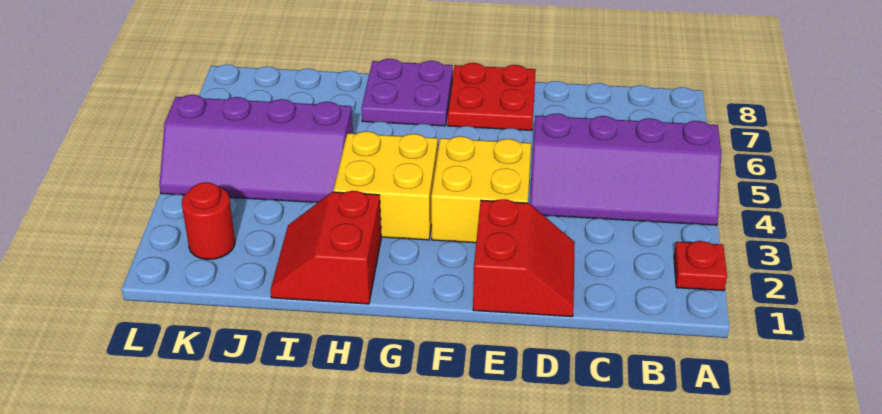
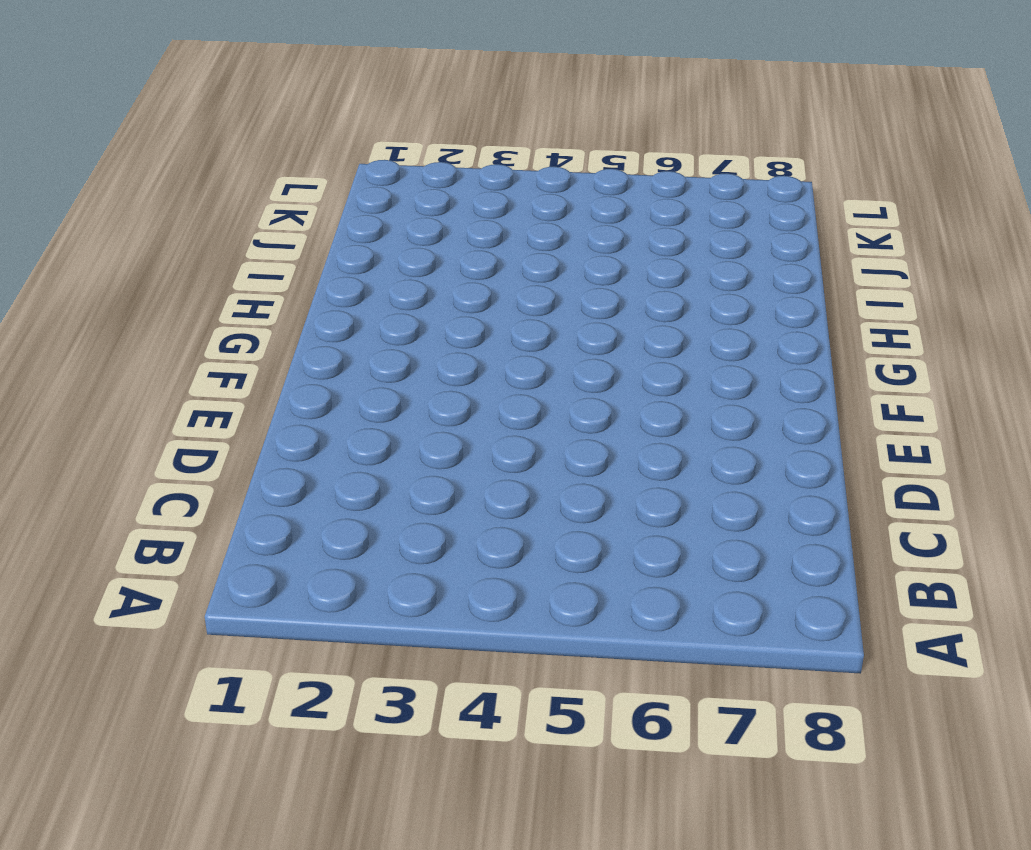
none -> red plate A2 level 1
none -> purple slope A4:D5 level 1 top 5

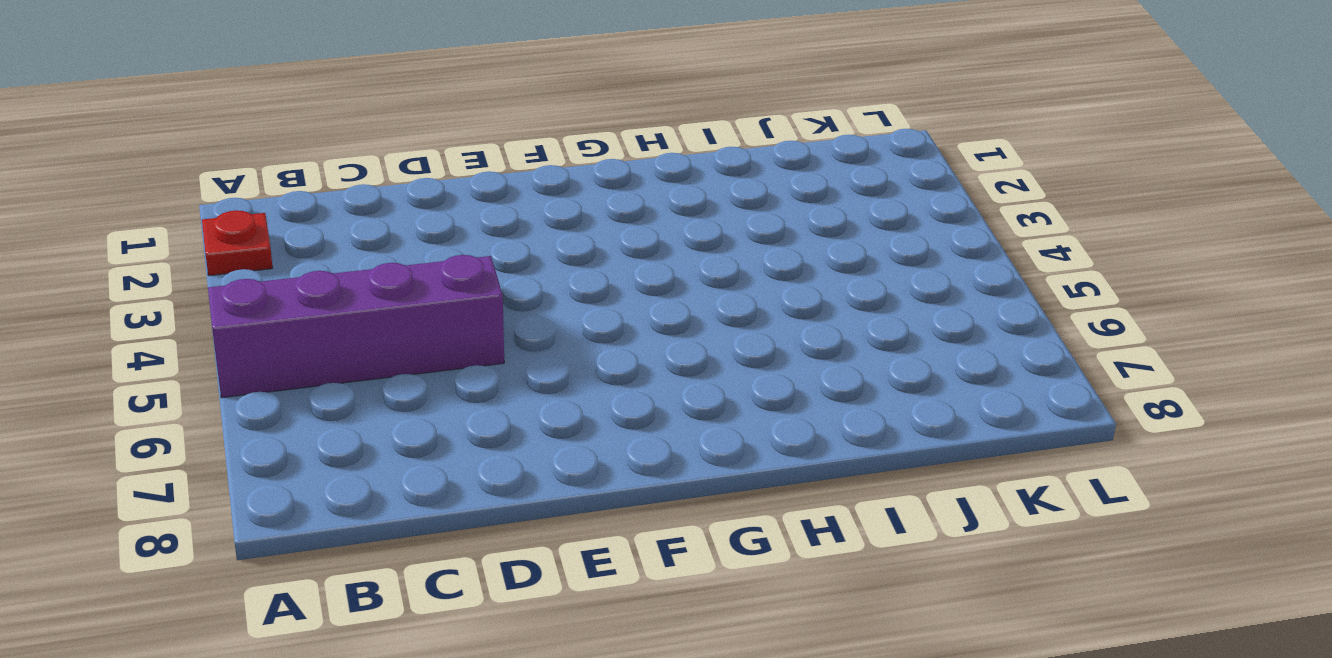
none -> red slope D1:E2 level 1 top E
none -> yellow brick E3:F4 level 1

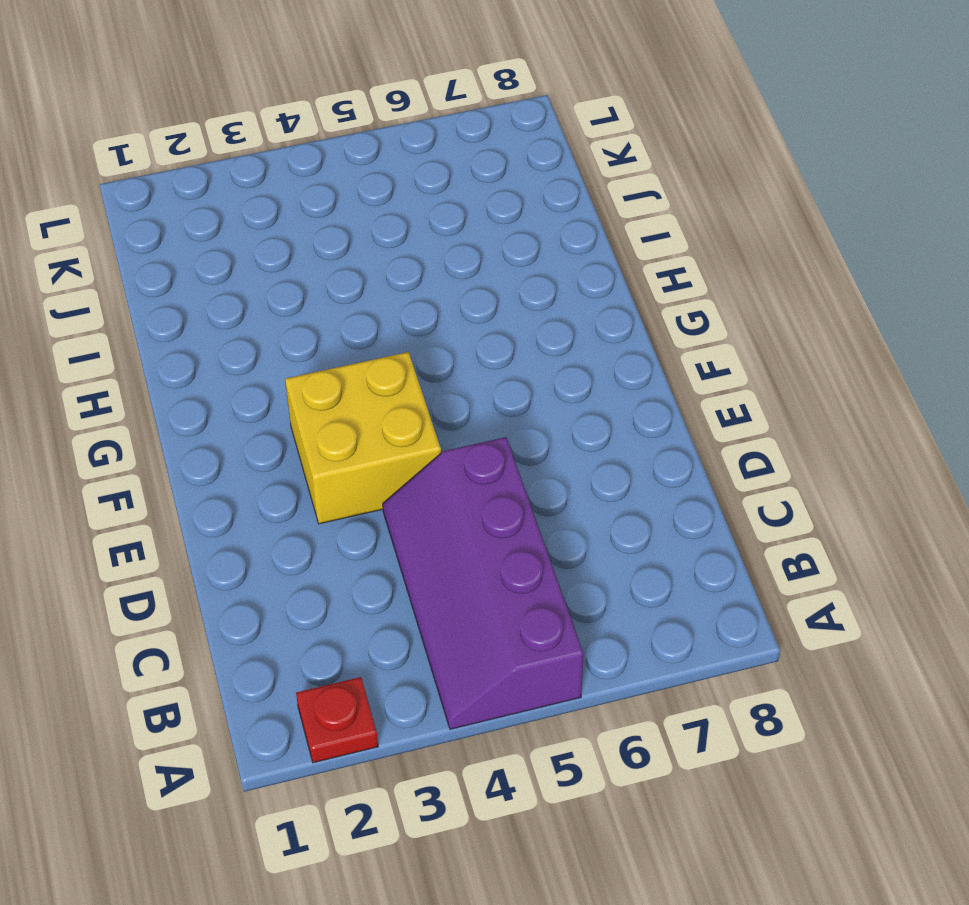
none -> red slope D1:E2 level 1 top E
none -> red plate E7:F8 level 1

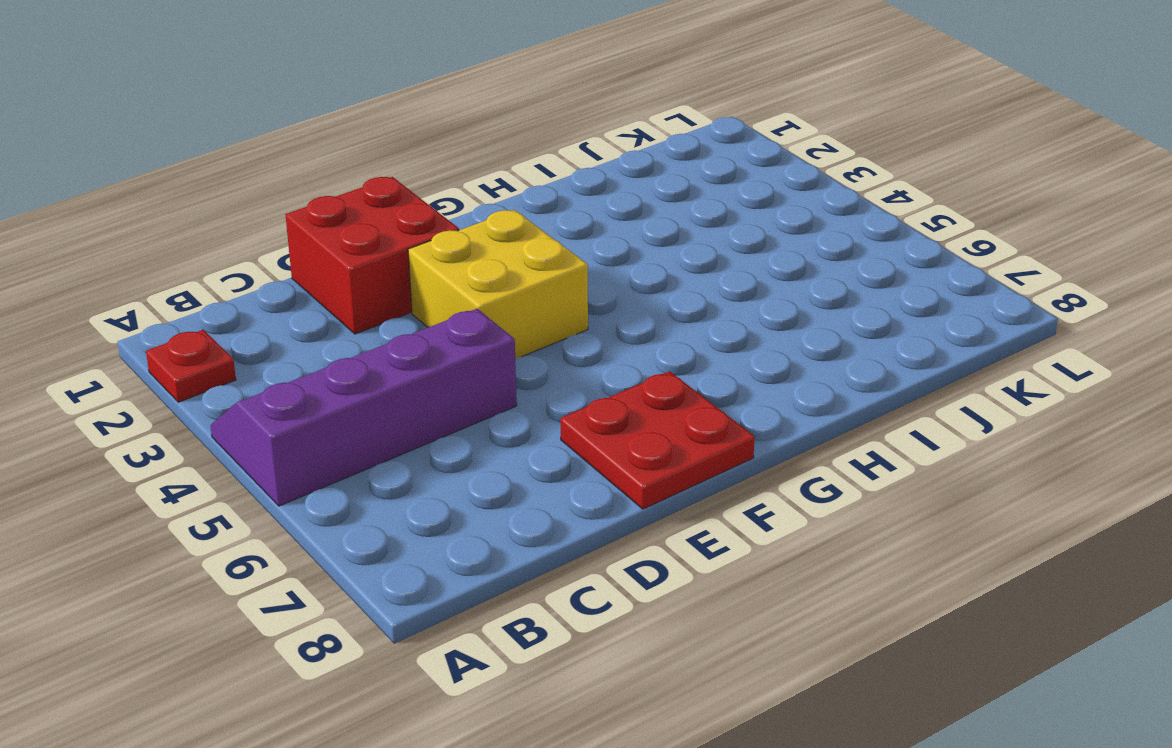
red brick D1:E2 level 1 -> red slope D1:E2 level 1 top E
none -> yellow brick G3:H4 level 1
none -> purple plate G7:H8 level 1

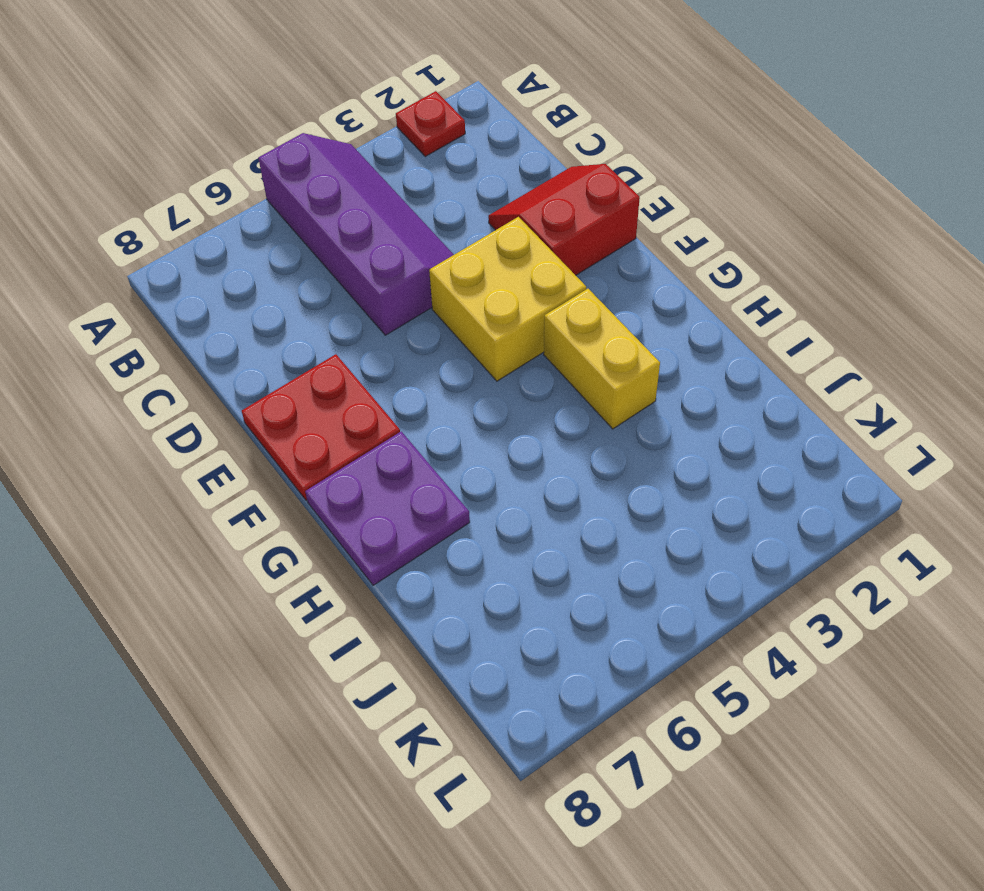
yellow brick G3:H3 level 1 -> yellow brick G3:H4 level 1
none -> red slope H1:I2 level 1 top H
none -> purple slope I4:L5 level 1 top 5

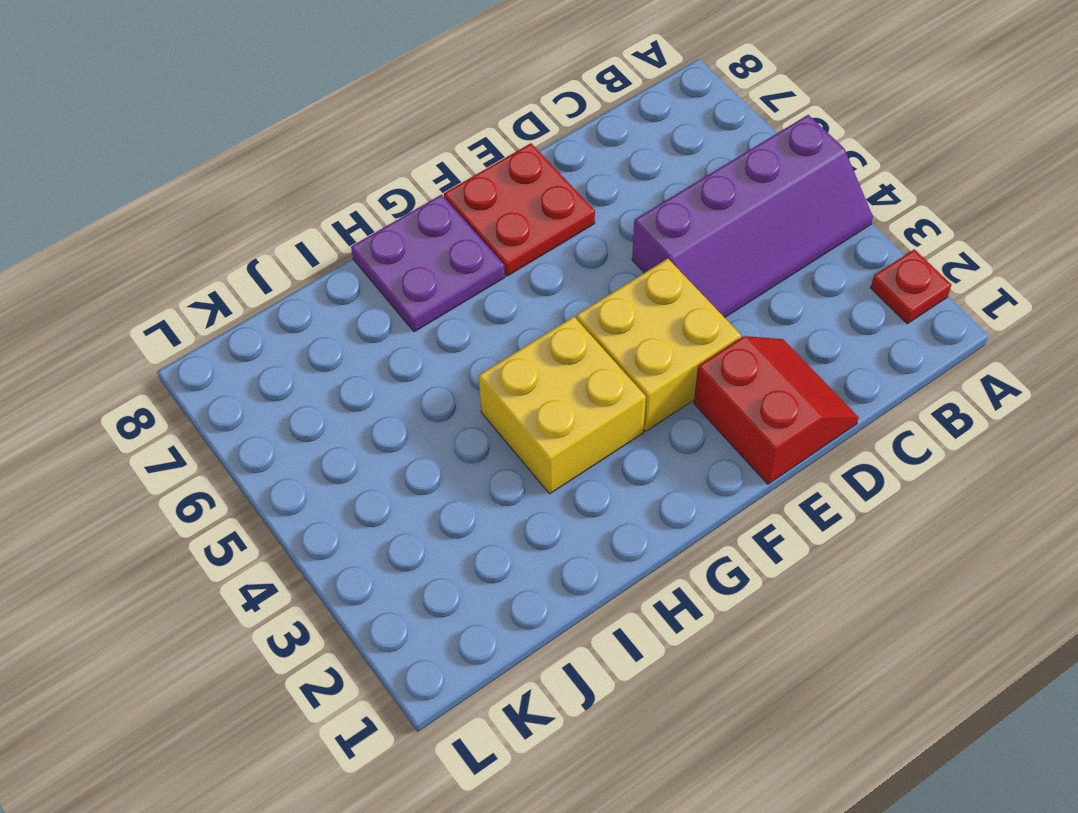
none -> red slope H1:I2 level 1 top H
none -> purple slope I4:L5 level 1 top 5

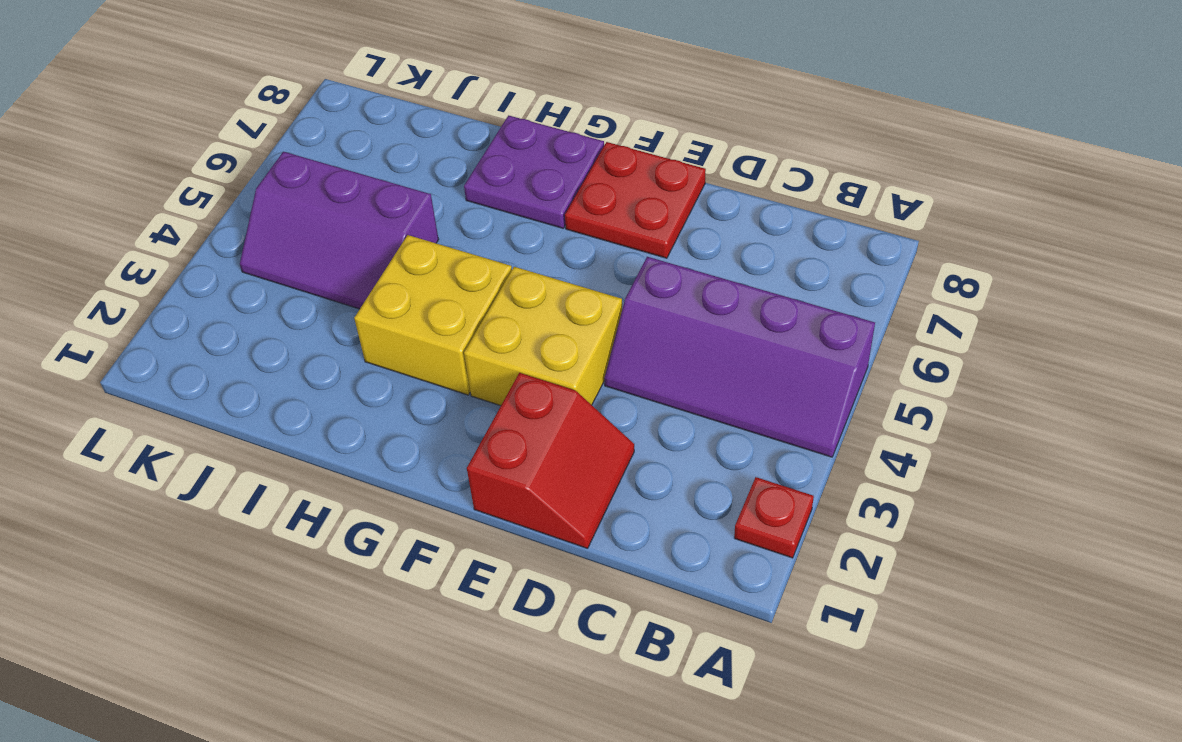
purple slope I4:K5 level 1 top 5 -> purple slope I4:L5 level 1 top 5
none -> red slope H1:I2 level 1 top H
none -> red round brick K2 level 1

